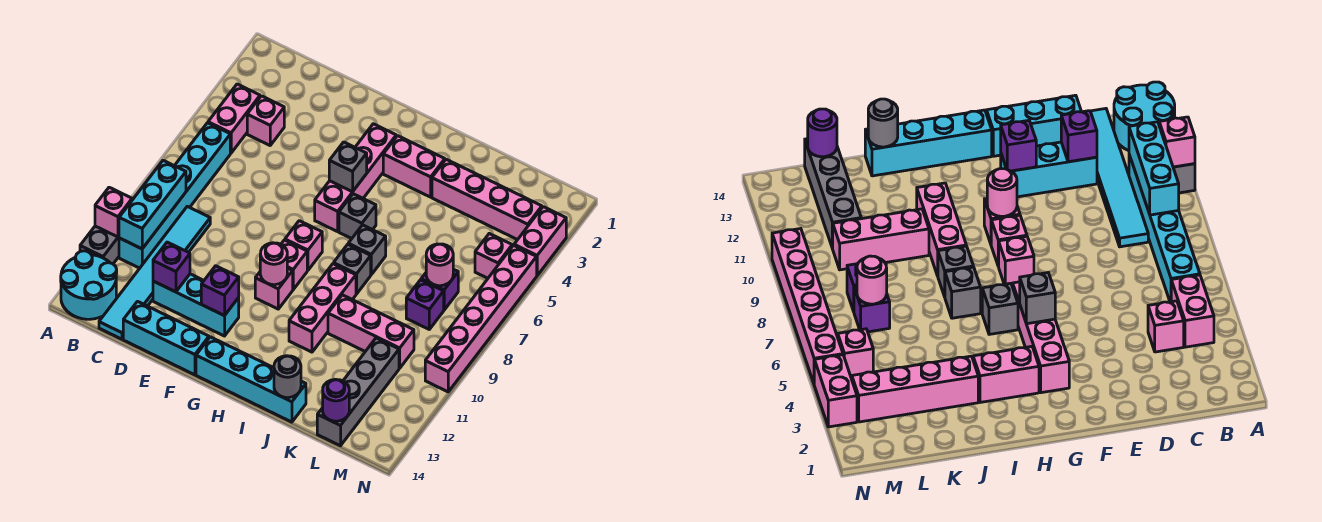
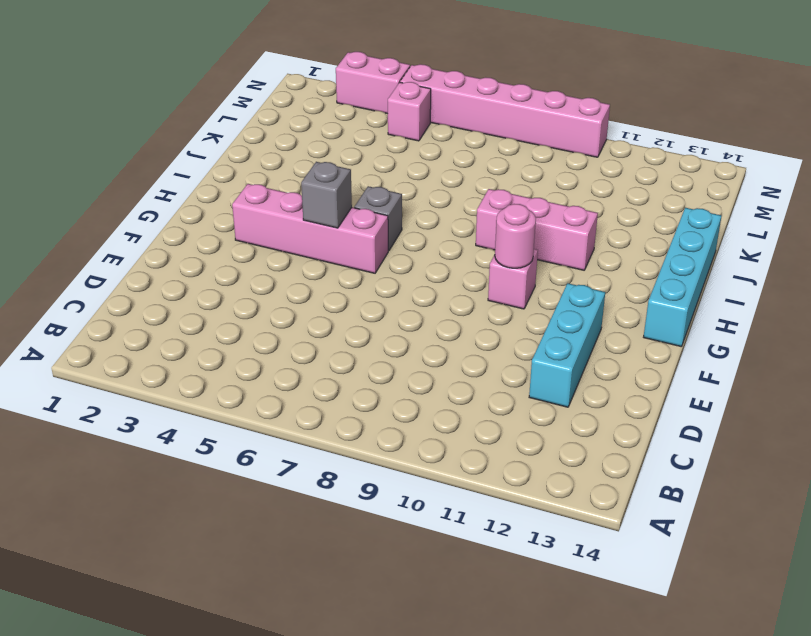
none -> grey brick A11:A12 level 1
none -> cyan round brick A13:B14 level 1
none -> pink brick B4:B5 level 1
none -> cyan brick B6:B11 level 1

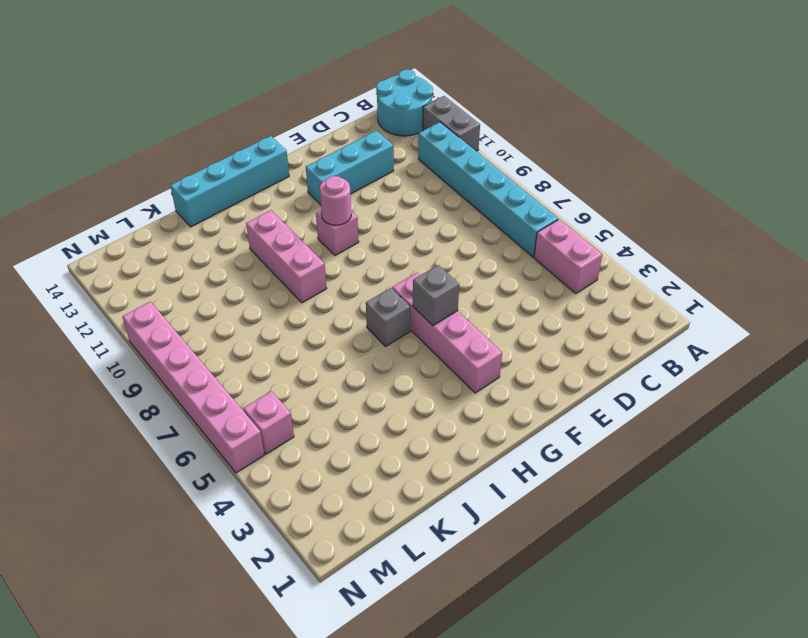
none -> pink brick C4 level 1
none -> cyan tile C9:C14 level 1
none -> cyan brick D14:F14 level 1
none -> pink brick G8 level 1

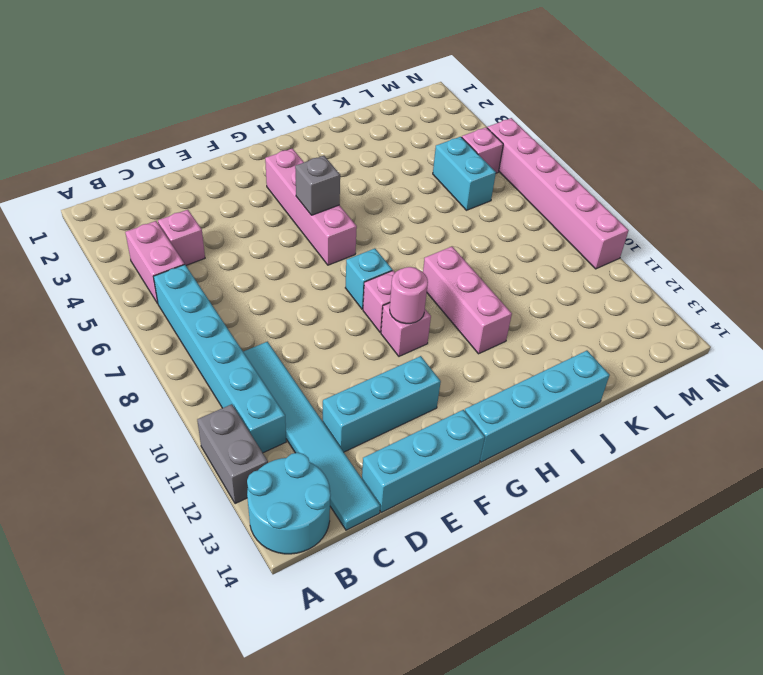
cyan brick G8 level 1 -> pink brick G8 level 1
cyan brick L5:L6 level 1 -> none
none -> pink brick H3:I3 level 1
none -> grey brick H6 level 1
none -> grey brick I7 level 1
none -> grey brick I8 level 1

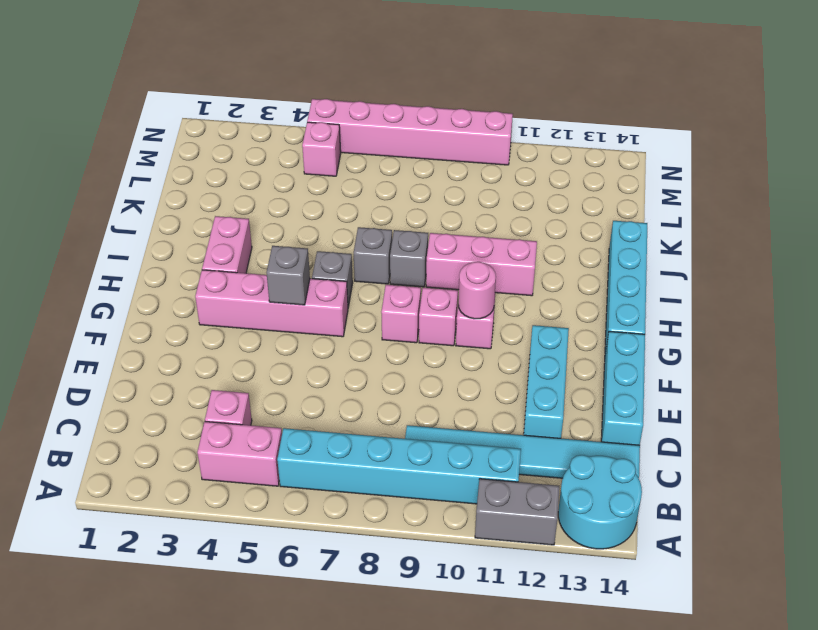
none -> pink brick J3:M3 level 1
none -> pink brick J10:L10 level 1
none -> purple brick L7 level 1
none -> purple brick L8 level 1

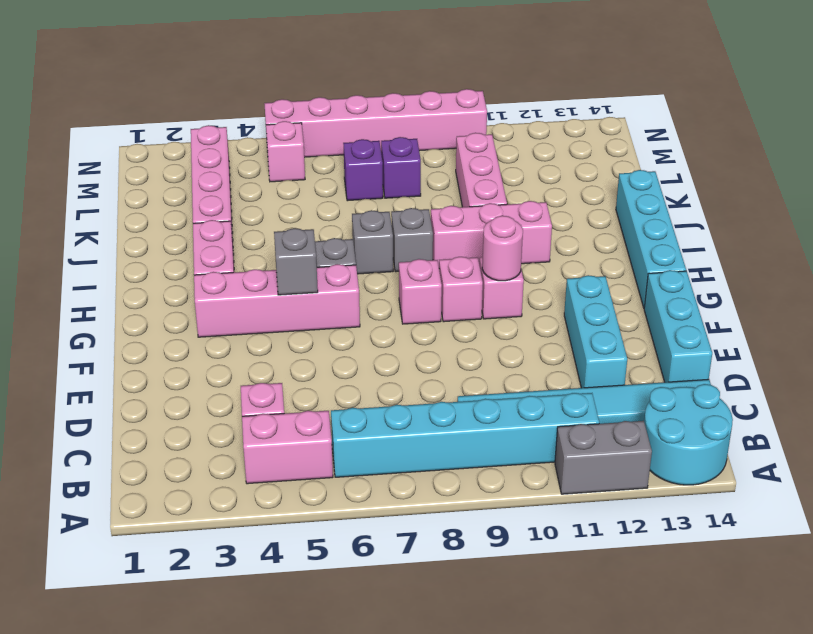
none -> grey brick L11:L14 level 1
none -> pink brick N3:N4 level 1
none -> pink brick A11 level 2
none -> cyan brick B9:B11 level 2

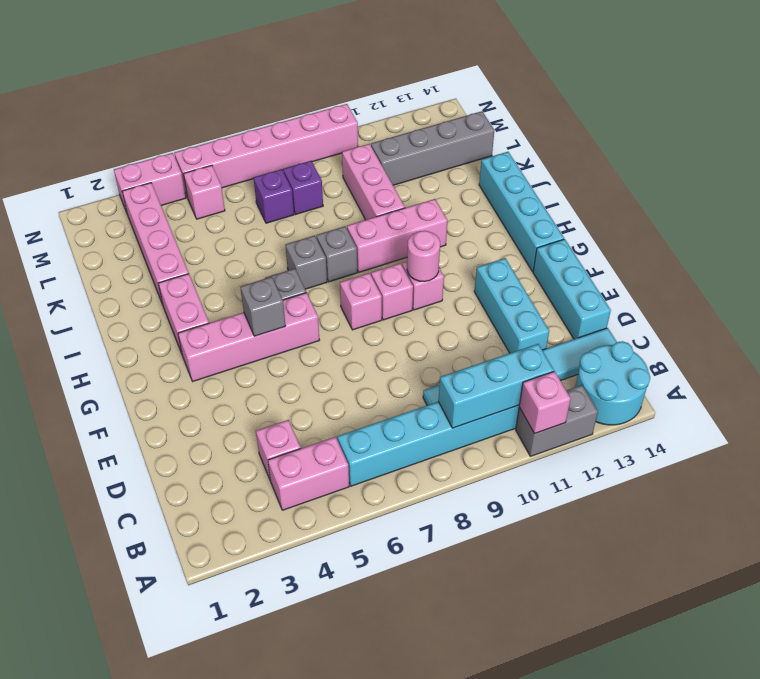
none -> purple brick D12 level 2
none -> purple brick F12 level 2
none -> grey round brick J14 level 2
none -> pink round brick L7 level 2

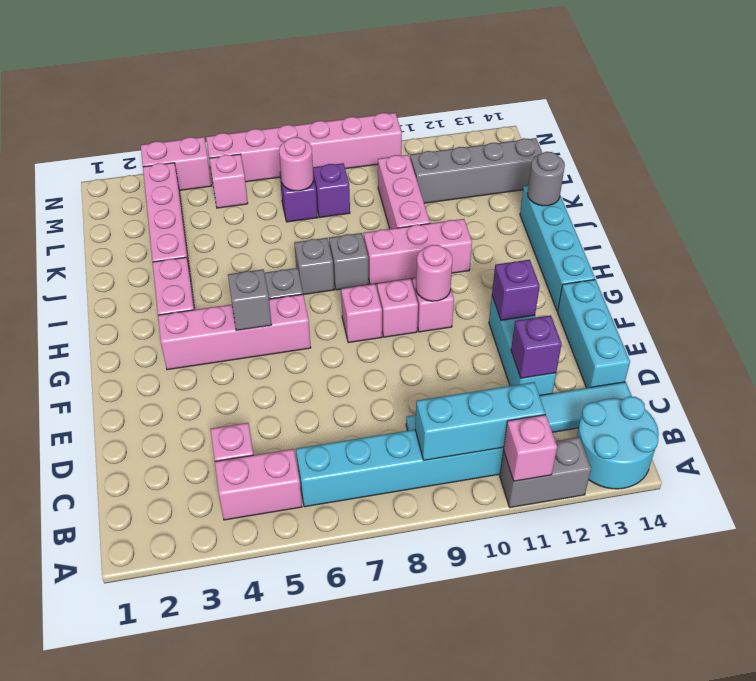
none -> purple round brick L14 level 2

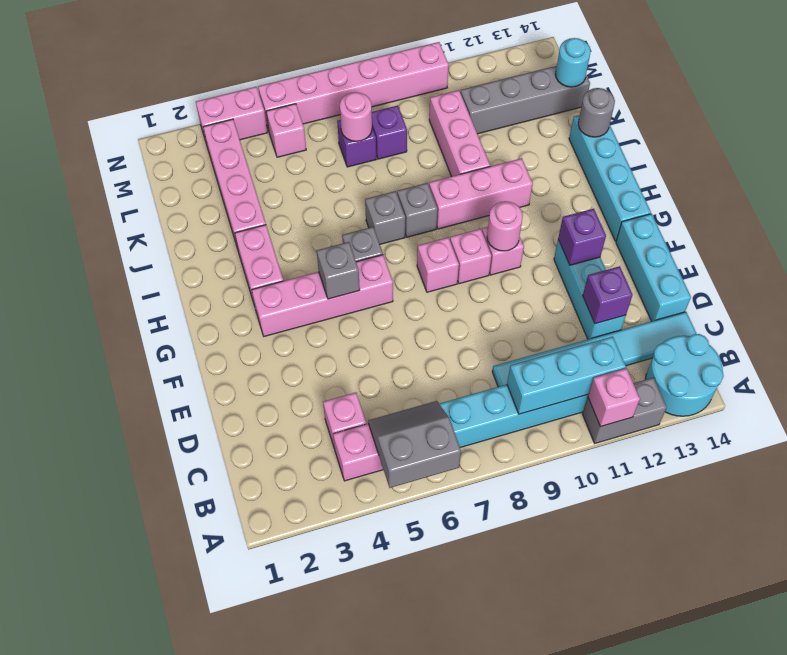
grey slope A5:B6 level 2 top A -> none
cyan round brick L14 level 2 -> purple round brick L14 level 2

